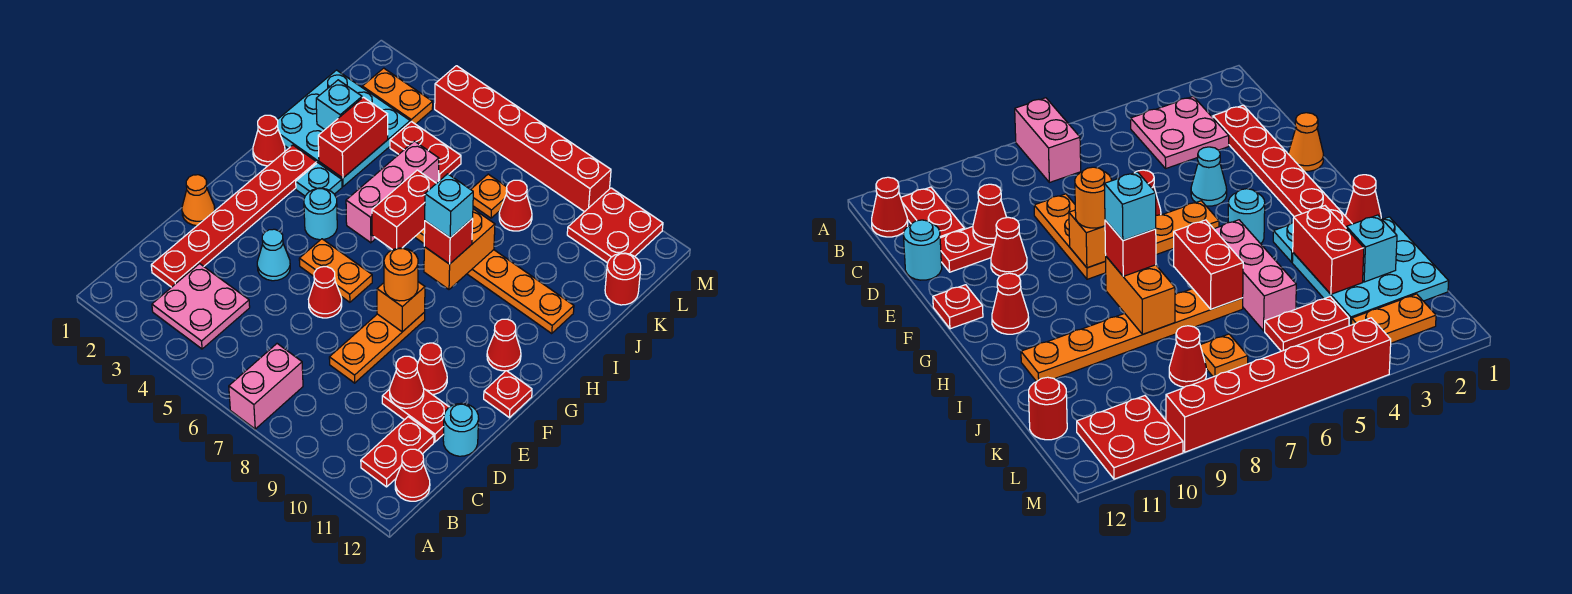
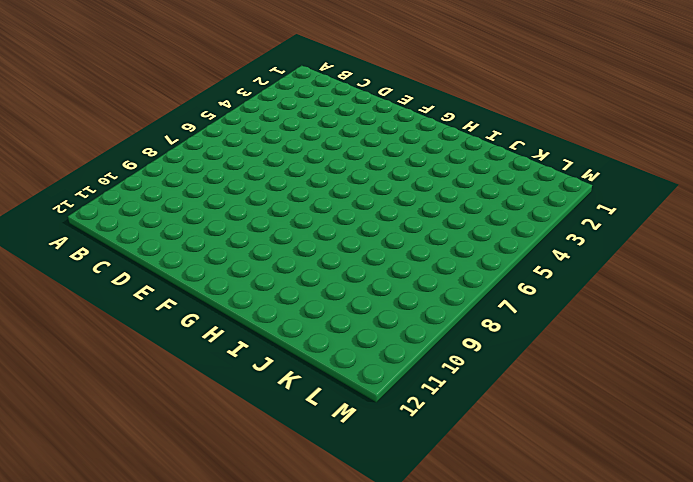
none -> pink brick A7:B7 level 1
none -> pink plate B3:C4 level 1
none -> red plate B11:C11 level 1
none -> red cone B12 level 1

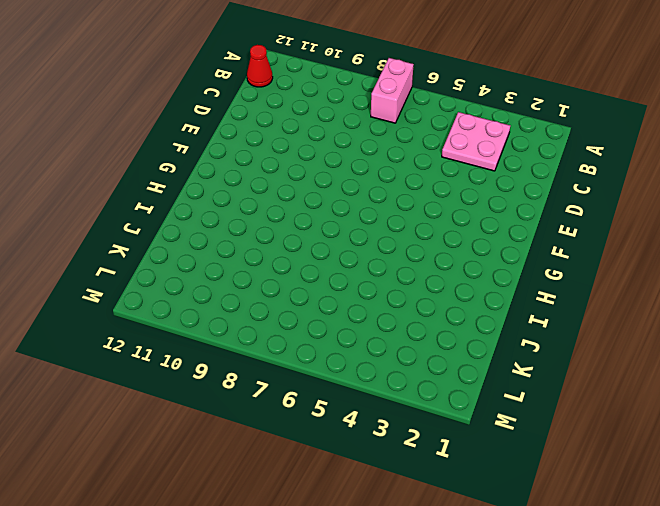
none -> red plate B11:C11 level 1
none -> red plate C2:H2 level 1
none -> orange plate D8:F8 level 1
none -> red plate D10:D11 level 1

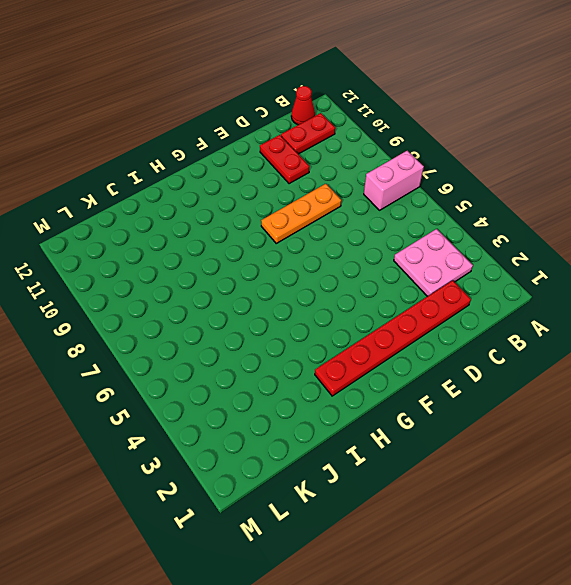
none -> cyan round brick D12 level 1
none -> orange cone E1 level 1
none -> cyan cone E4 level 1
none -> red cone E6 level 1

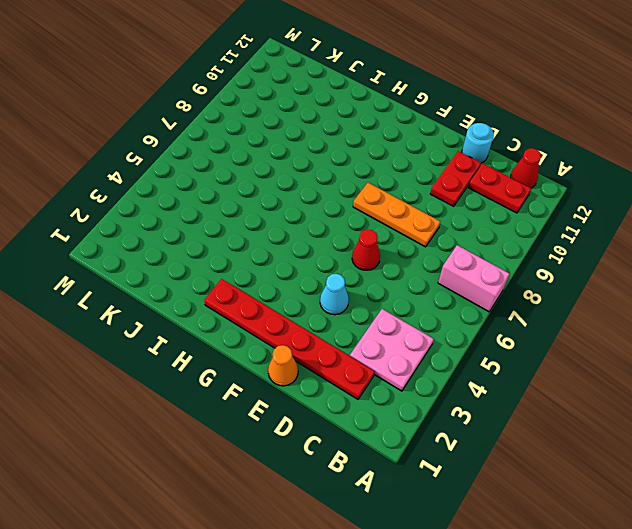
none -> red cone E10 level 1
none -> orange plate F5:F6 level 1
none -> red plate F12 level 1
none -> cyan round brick G4 level 1

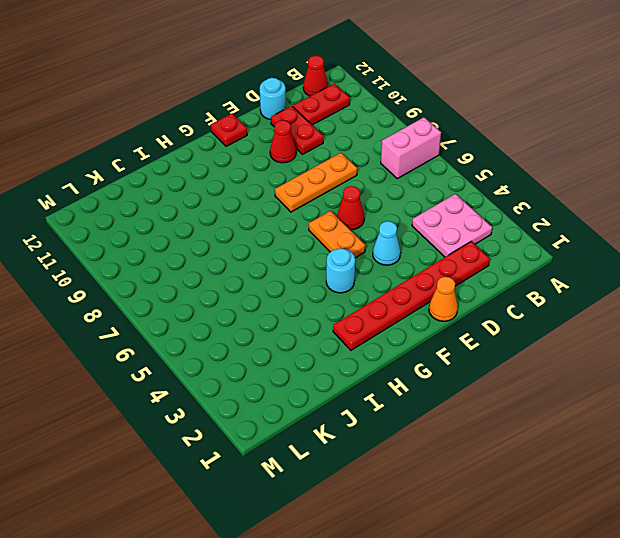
none -> red cone G11 level 1
none -> red cone H1 level 1
none -> cyan plate H3 level 1
none -> pink brick H5:J5 level 1

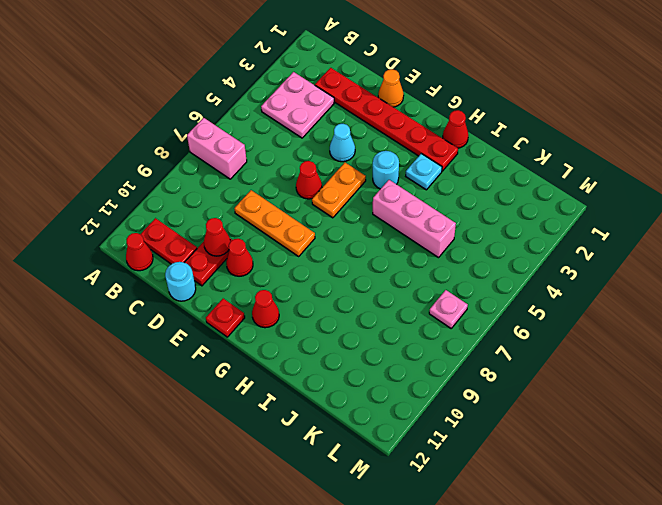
pink plate L7 level 1 -> none
none -> cyan plate I1:K3 level 1
none -> orange plate I6:I11 level 1
none -> red plate K4:K5 level 1
none -> orange plate K7 level 1

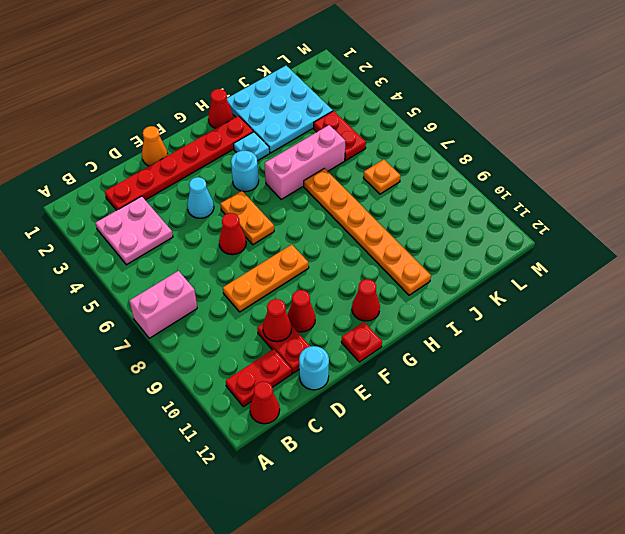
none -> red cone K8 level 1
none -> red round brick K12 level 1
none -> orange plate L2:L3 level 1
none -> red plate L10:M11 level 1

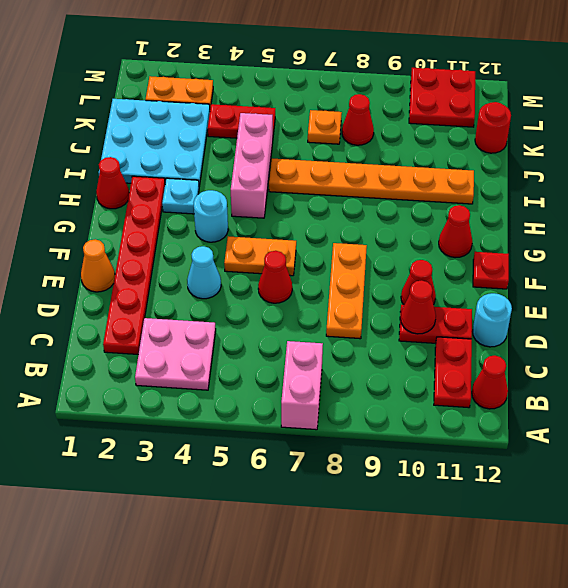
none -> red brick M4:M9 level 1
none -> orange brick F8 level 2
none -> red brick H6:I6 level 2
none -> orange brick H8:I8 level 2

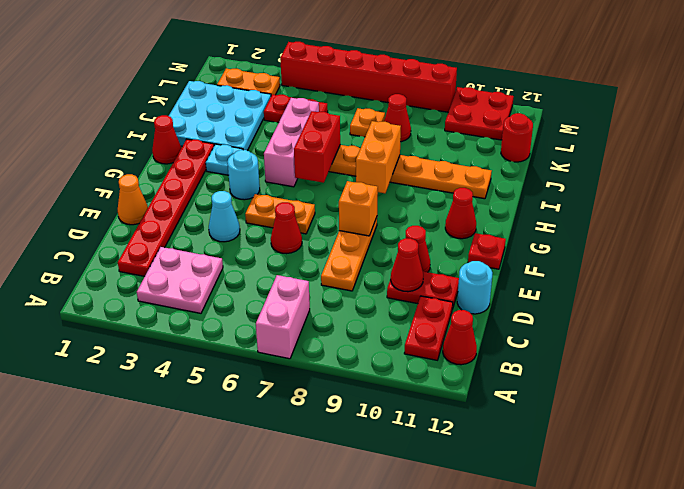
none -> red brick I3:J3 level 2
none -> cyan brick J2 level 2
none -> orange round brick F8 level 3
none -> red brick H8 level 3

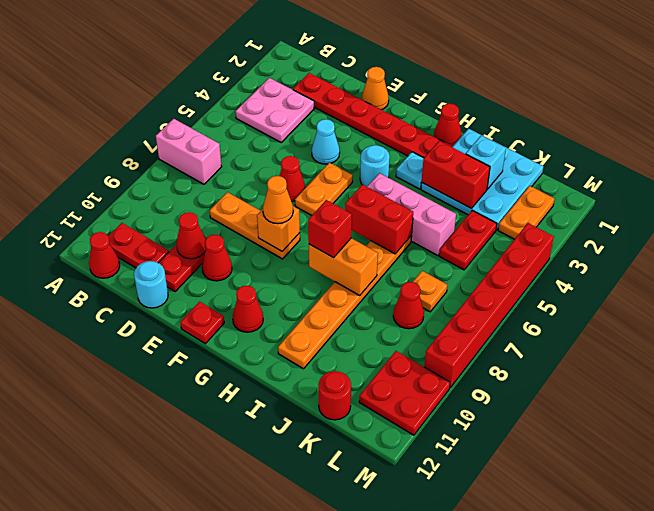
orange cone F8 level 3 -> orange round brick F8 level 3
none -> cyan brick H8 level 4

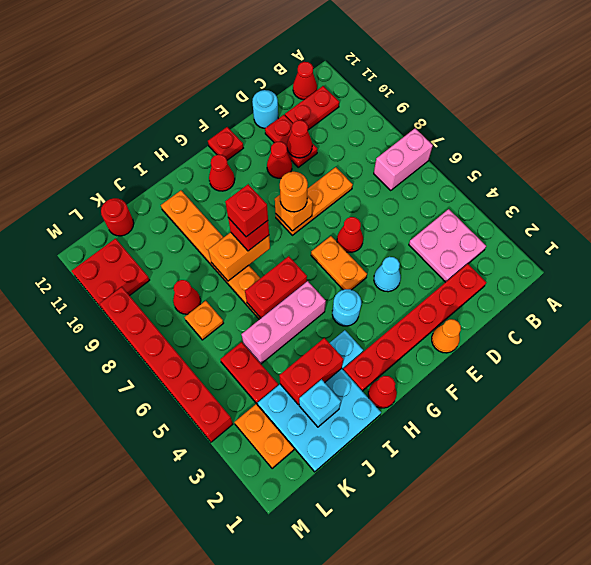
red brick H8 level 4 -> cyan brick H8 level 4

